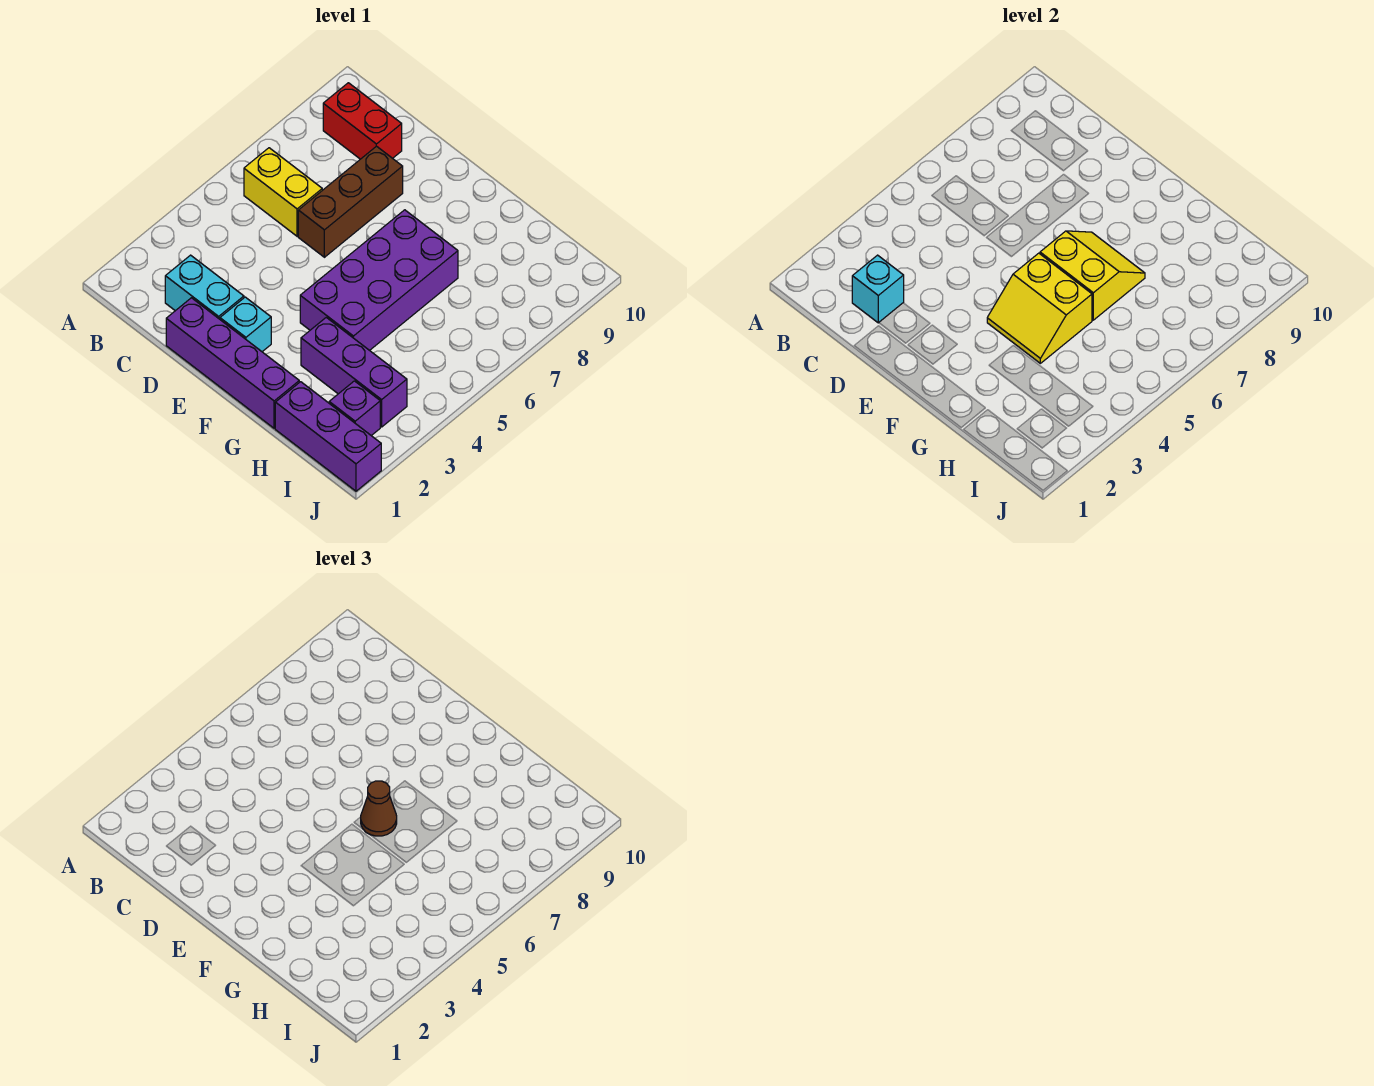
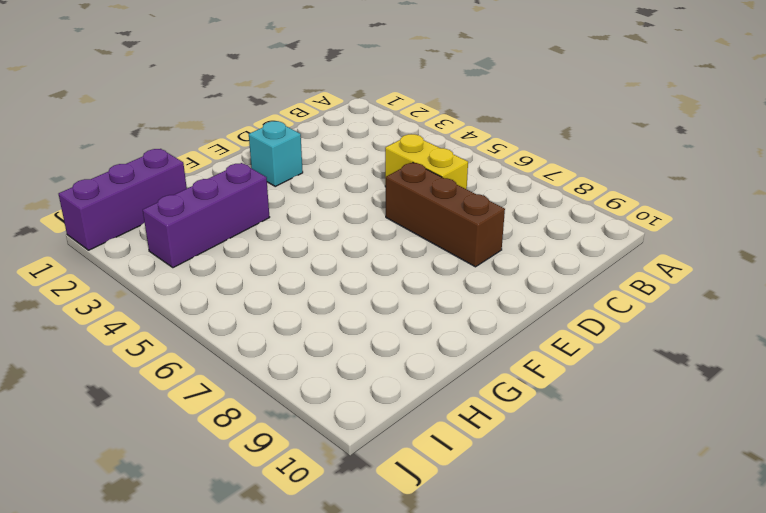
yellow brick C5:C6 level 1 -> yellow brick B6:C6 level 1
none -> red brick B9:C9 level 1
none -> cyan brick C2:D2 level 1
none -> purple brick D1:G1 level 1

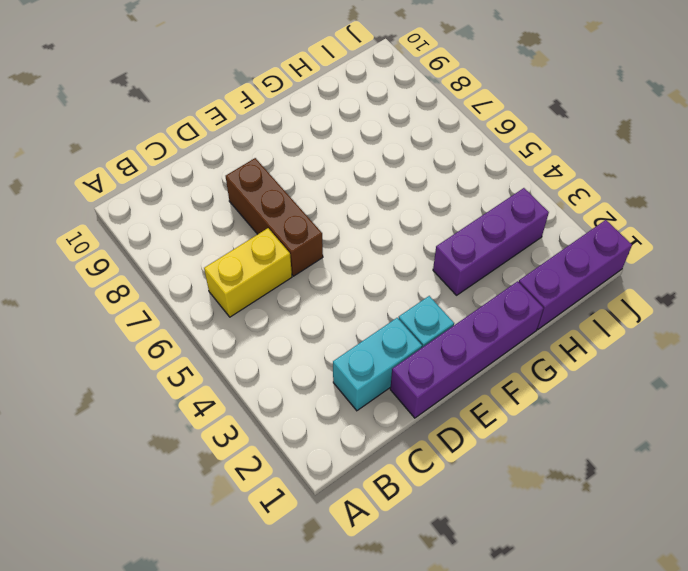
none -> red brick B9:C9 level 1
none -> purple brick F4:G7 level 1
none -> purple brick I2 level 1

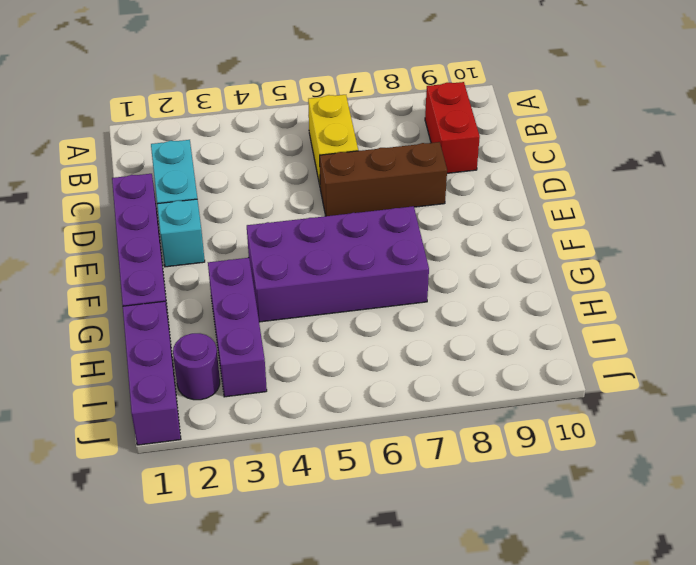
purple round brick I2 level 1 -> purple brick I2 level 1
none -> cyan brick C2 level 2
none -> yellow slope F4:G5 level 2 top 5
none -> yellow slope F6:G7 level 2 top 6

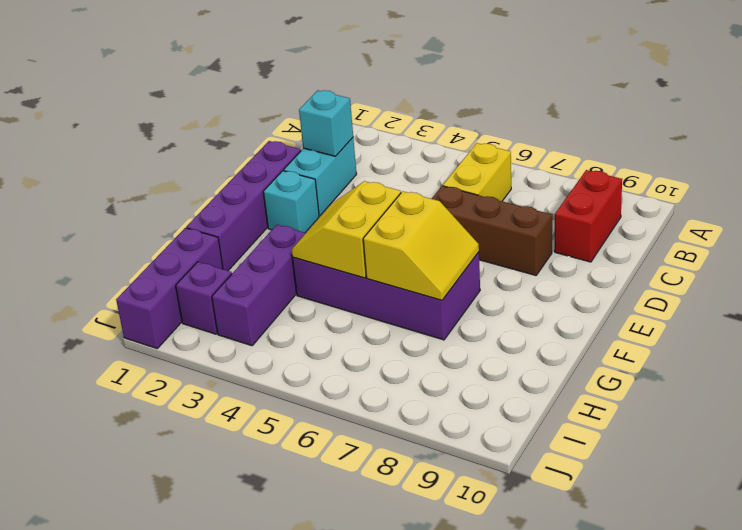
none -> brown cone F6 level 3

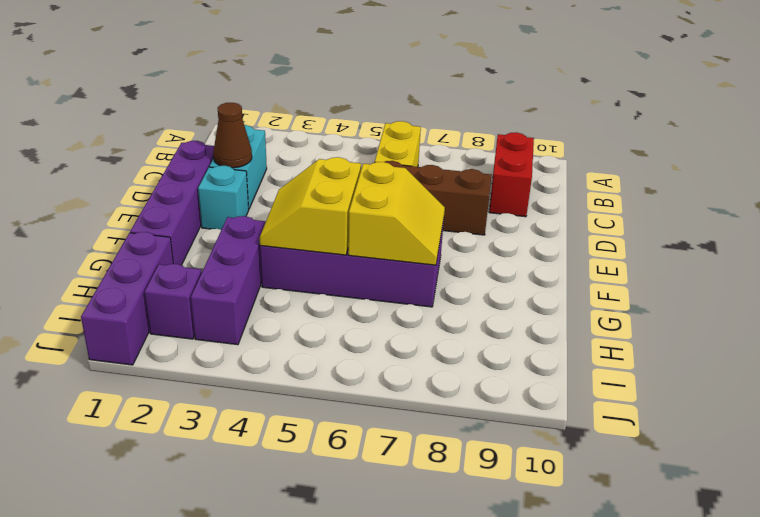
brown cone D2 level 2 -> brown cone F6 level 3
none -> cyan brick C2 level 2

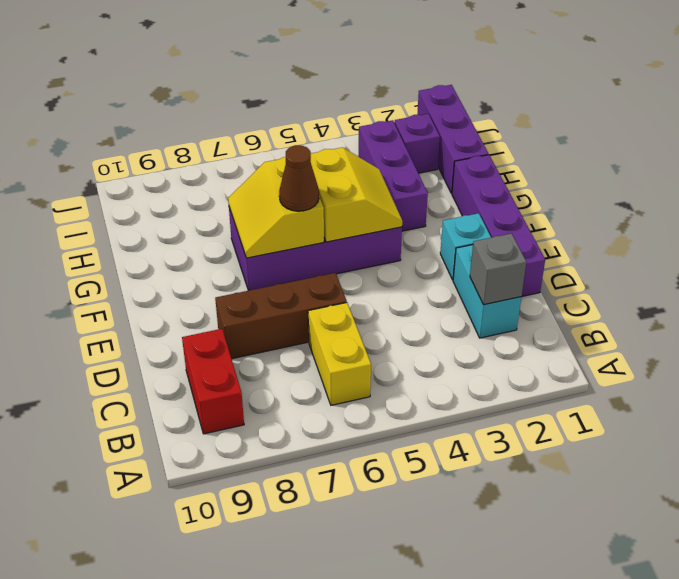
grey brick C2 level 2 -> cyan brick C2 level 2

